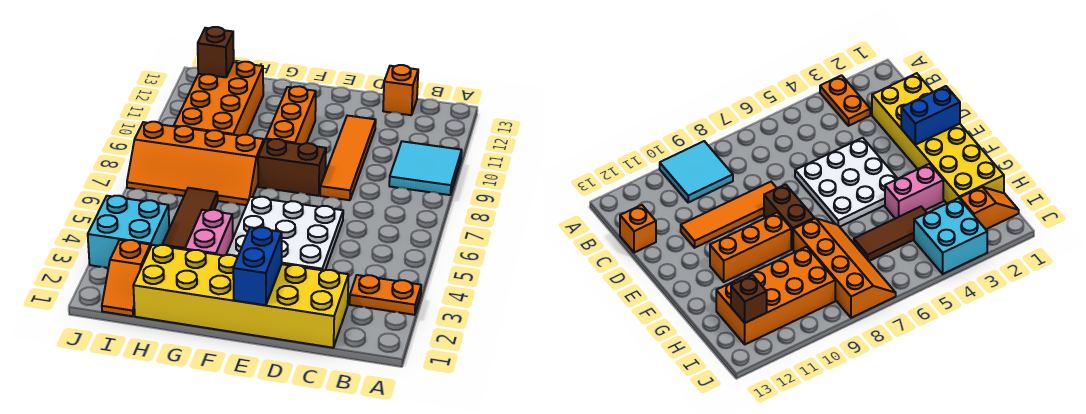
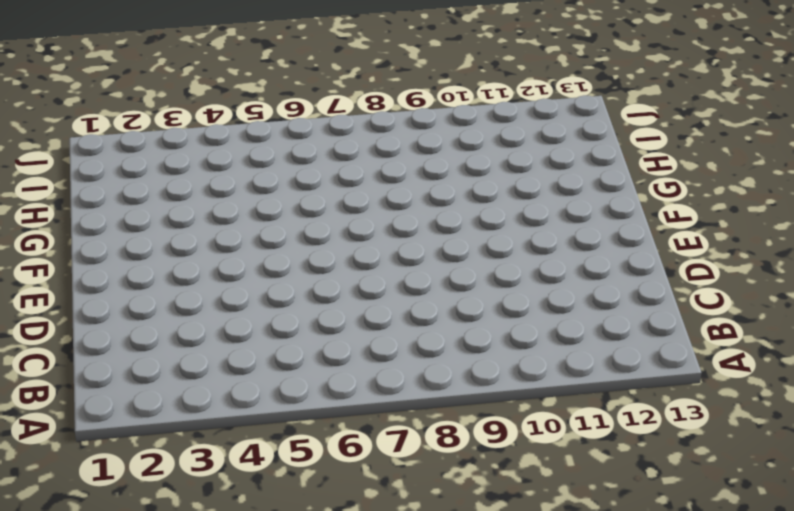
none -> orange plate A3:B3 level 1
none -> cyan tile A9:B10 level 1
none -> yellow brick C1:H2 level 1

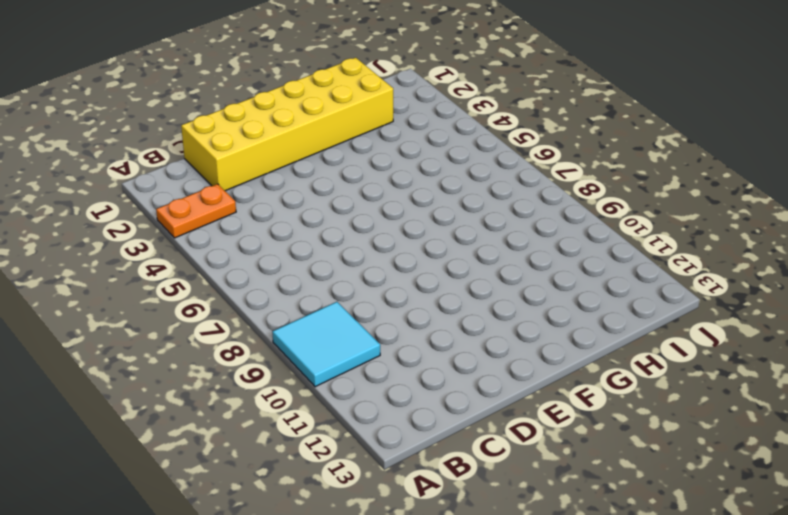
none -> orange brick C13 level 1
none -> white plate D4:F6 level 1
none -> orange tile D8:D11 level 1

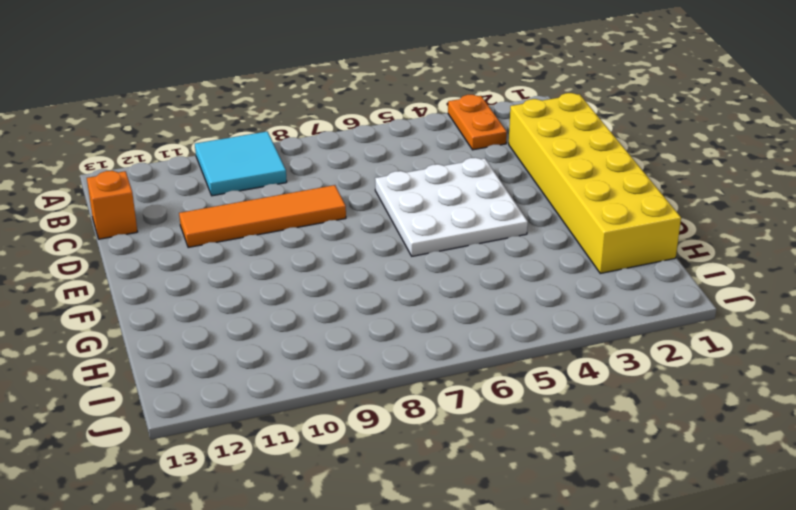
none -> brown brick E8:F8 level 1
none -> orange brick F9:F11 level 1
none -> pink brick G3:G4 level 1

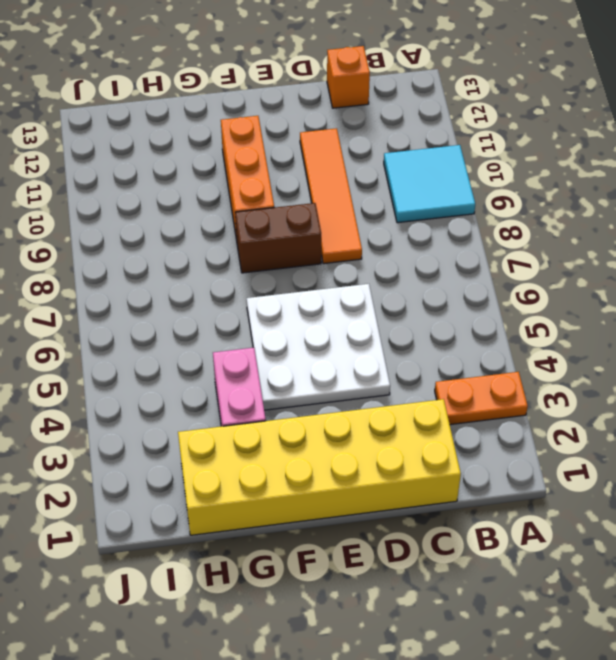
none -> orange slope G7:J8 level 1 top 8
none -> brown tile H4:H6 level 1
none -> orange brick H9:I12 level 1

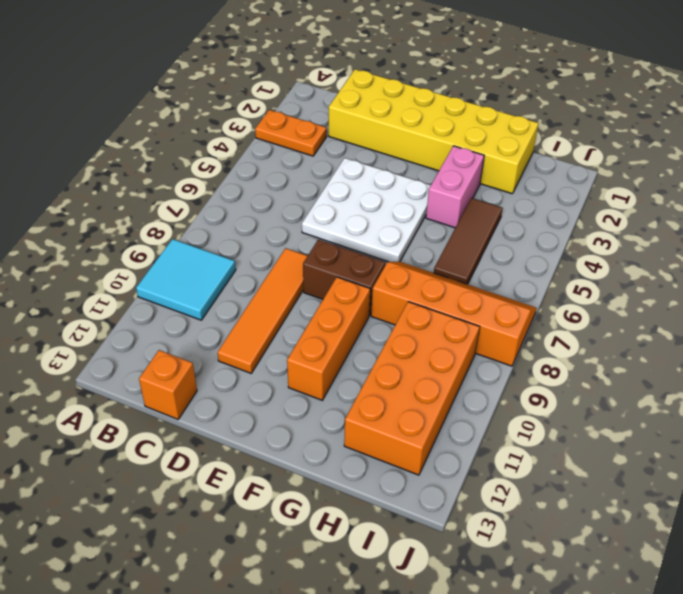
none -> orange slope I1:I2 level 1 top 2
none -> cyan brick I3:J4 level 1
none -> blue brick E1:E2 level 2

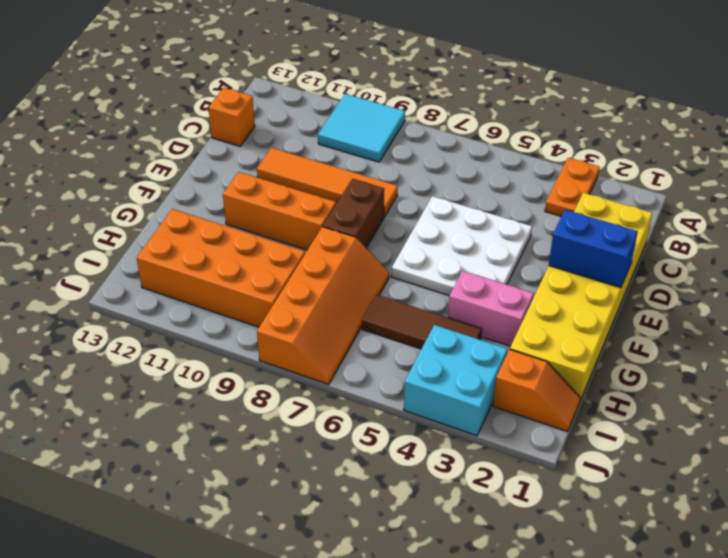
none -> brown brick I12 level 2

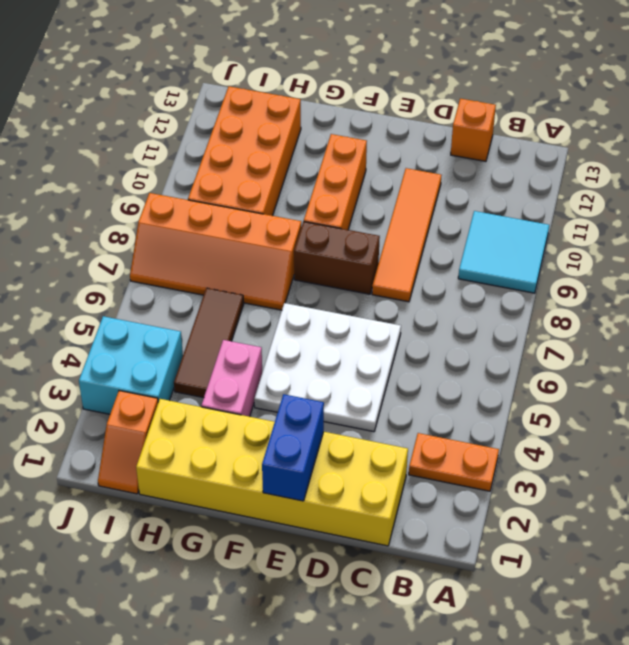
none -> brown brick I12 level 2

